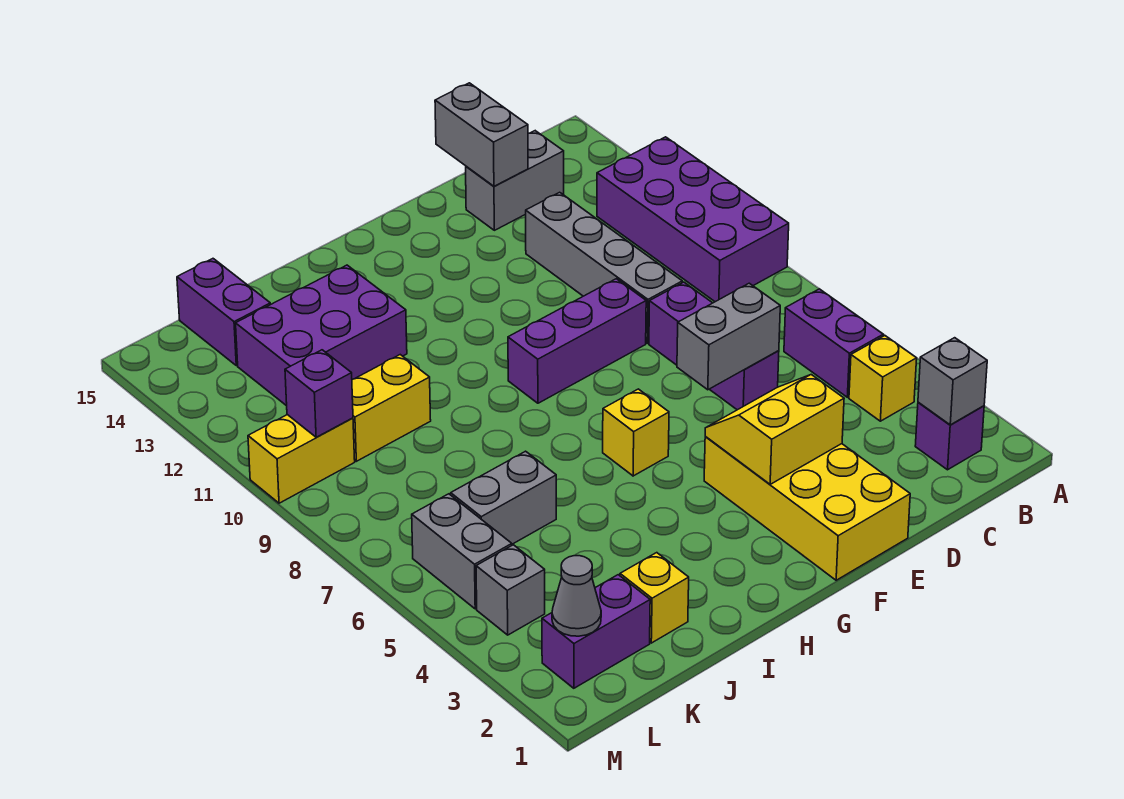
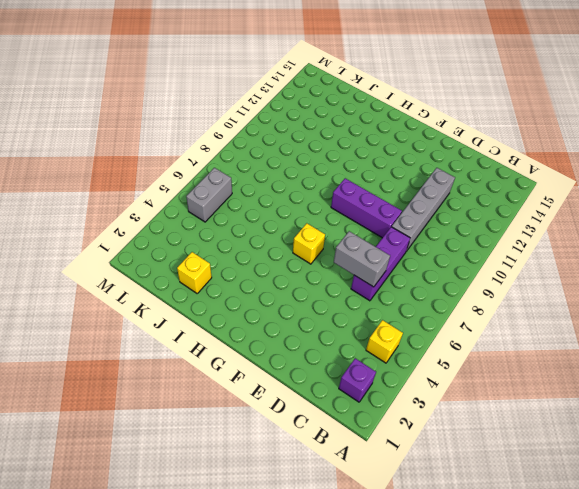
none -> purple brick A9:B12 level 1
none -> purple brick B5:B6 level 1
none -> grey brick C14:D14 level 1

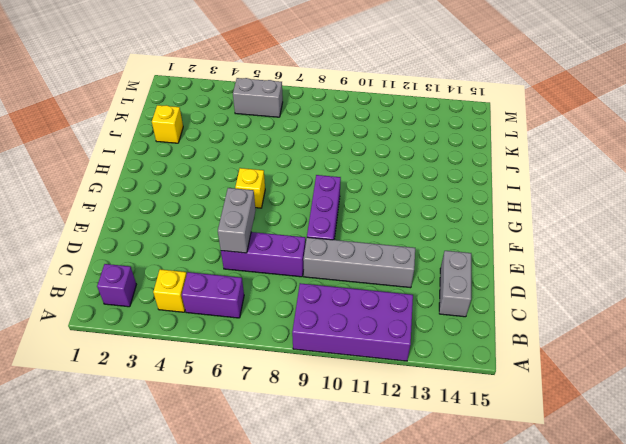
none -> yellow brick E1:F4 level 1
none -> purple brick I12:K13 level 1
none -> grey brick J6:K6 level 1

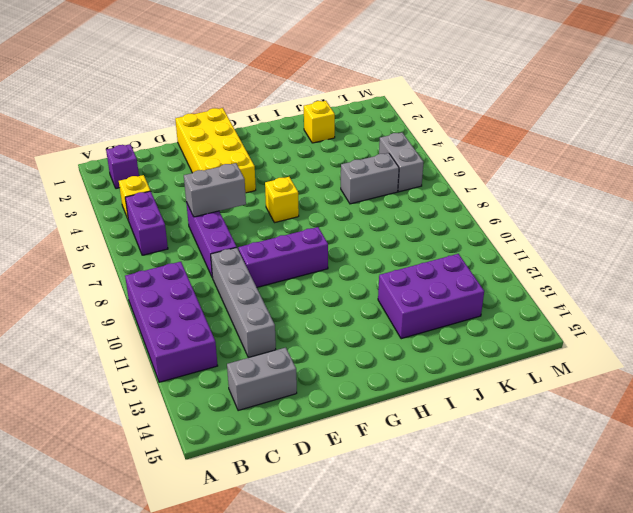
none -> yellow brick J10:K10 level 1
none -> purple brick K2:L2 level 1
none -> purple brick K14:K15 level 1

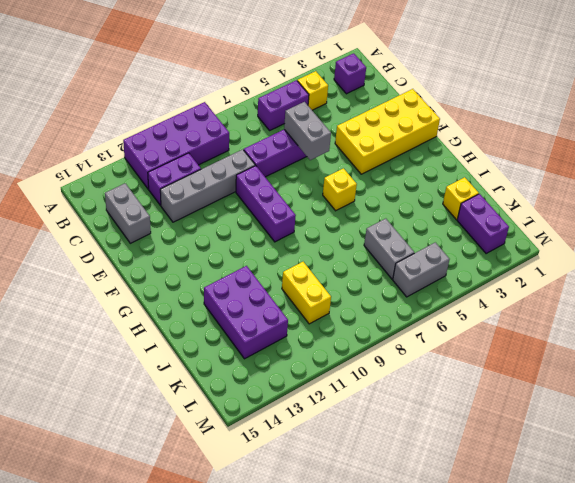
purple brick C11:C12 level 1 -> purple brick K14:K15 level 1
none -> grey brick L4 level 1
none -> yellow brick L10:M10 level 1
none -> grey brick B2 level 2

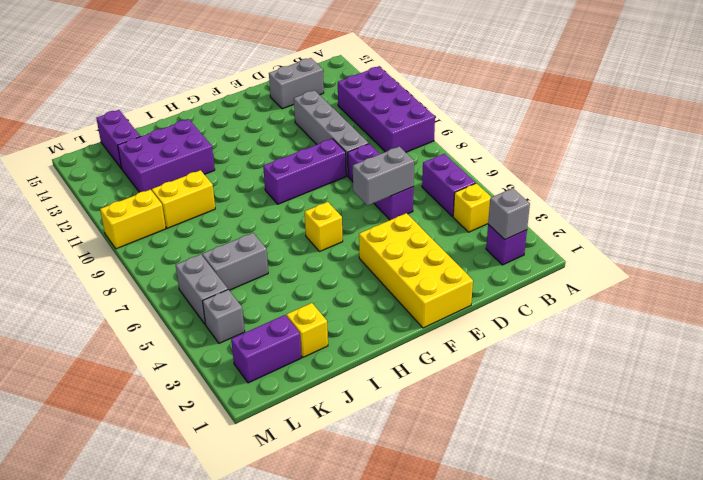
none -> grey brick D14:D15 level 2
none -> yellow slope E3:F4 level 2 top 3
none -> grey cone L2 level 2

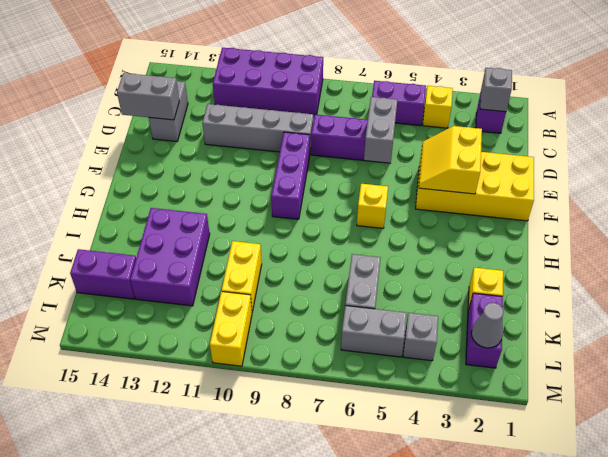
none -> purple brick L10 level 2

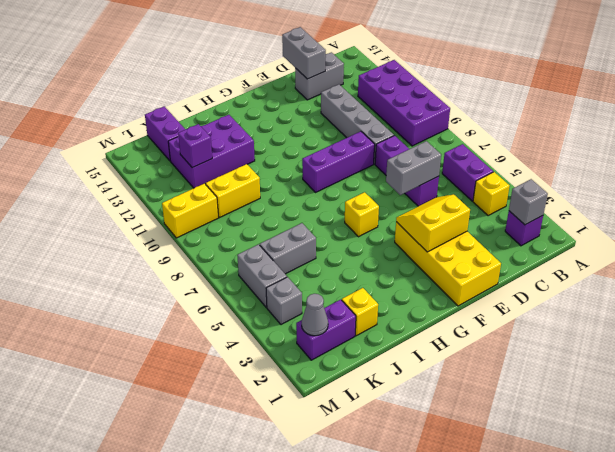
purple brick K12 level 2 -> purple brick L10 level 2

